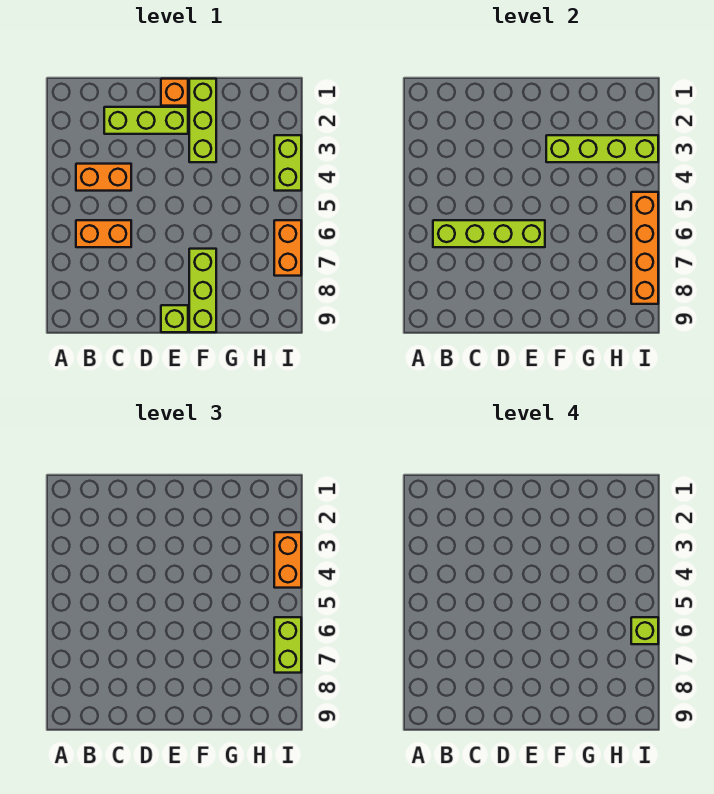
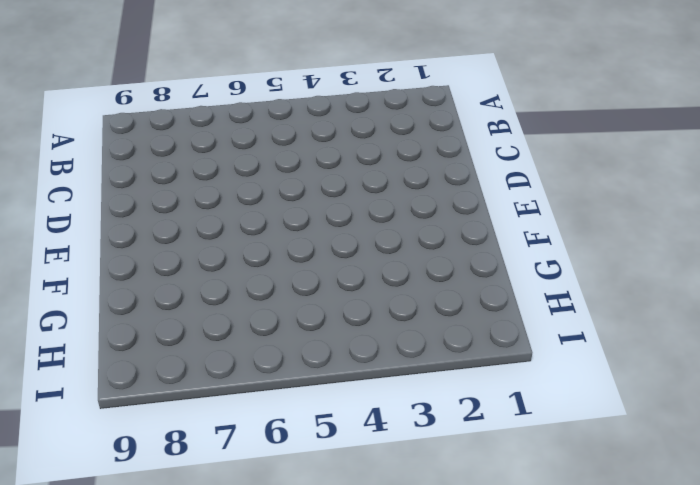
none -> orange brick B4:C4 level 1
none -> orange brick B6:C6 level 1
none -> lime brick C2:E2 level 1

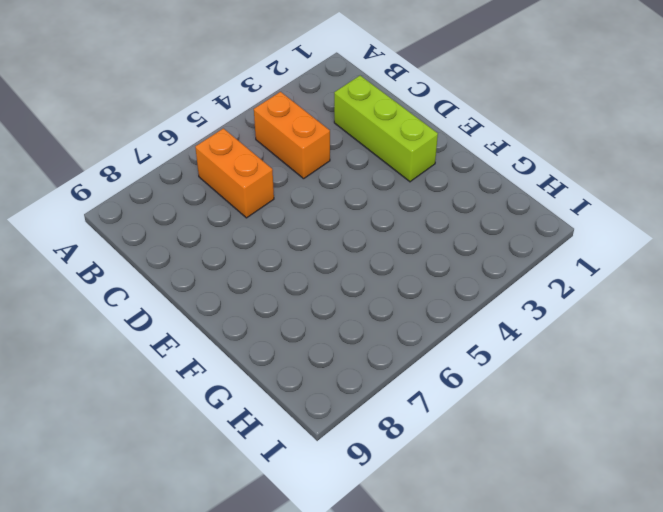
none -> orange brick E1 level 1
none -> lime brick E9 level 1
none -> lime brick F1:F3 level 1

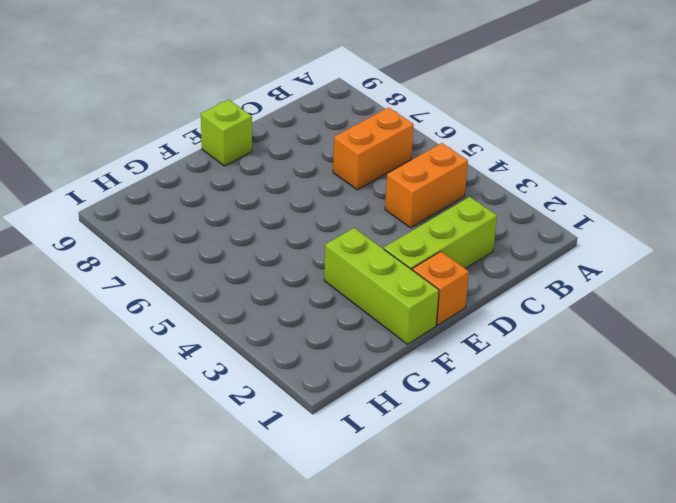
none -> lime brick F7:F9 level 1
none -> lime brick I3:I4 level 1
none -> orange brick I6:I7 level 1

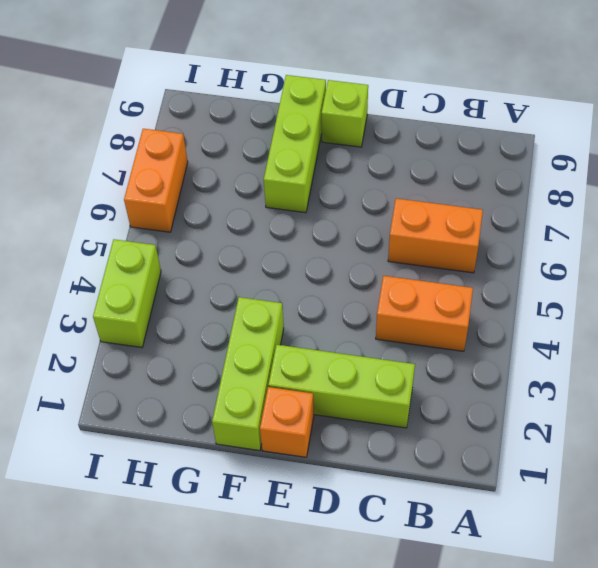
none -> lime brick B6:E6 level 2
none -> lime brick F3:I3 level 2
none -> orange brick I5:I8 level 2

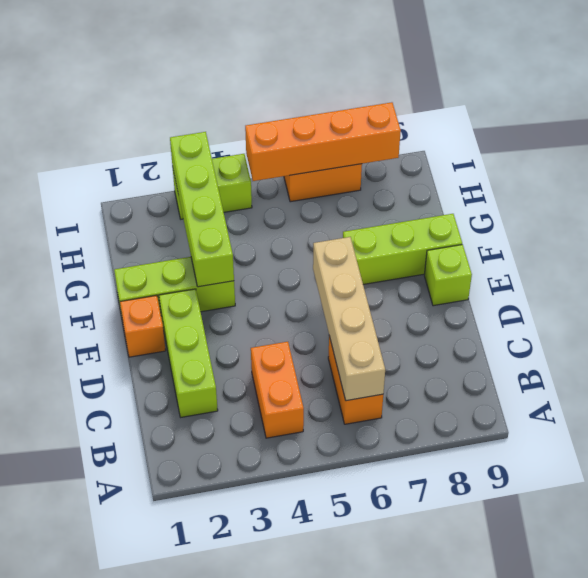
tan brick B6:E6 level 2 -> lime brick B6:E6 level 2
none -> orange brick I3:I4 level 3
none -> lime brick I6:I7 level 3
none -> lime brick I6 level 4

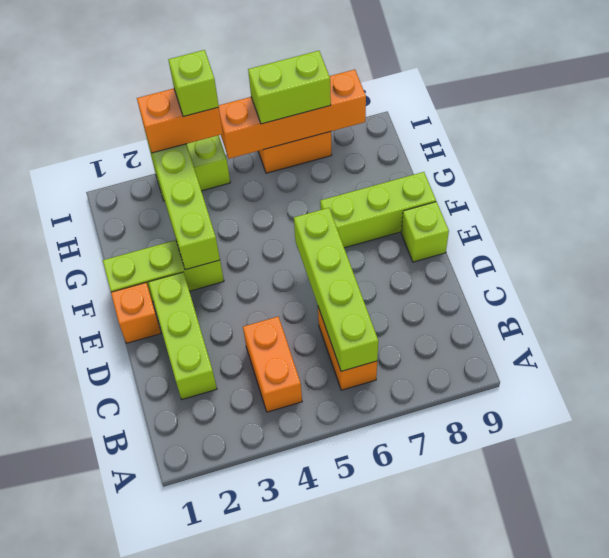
lime brick I4 level 4 -> lime brick I6 level 4

